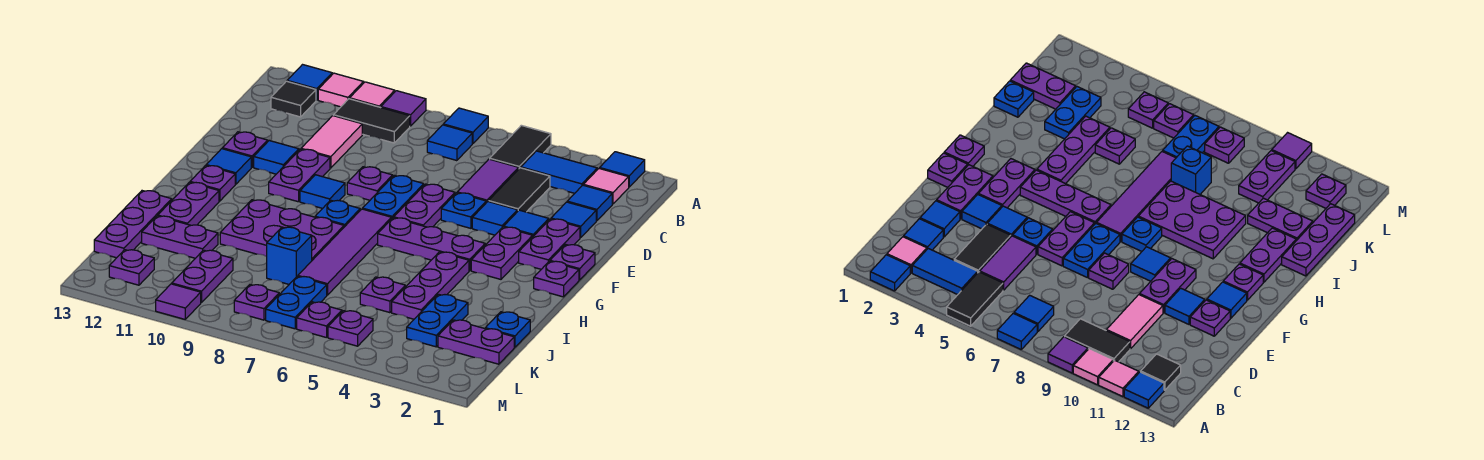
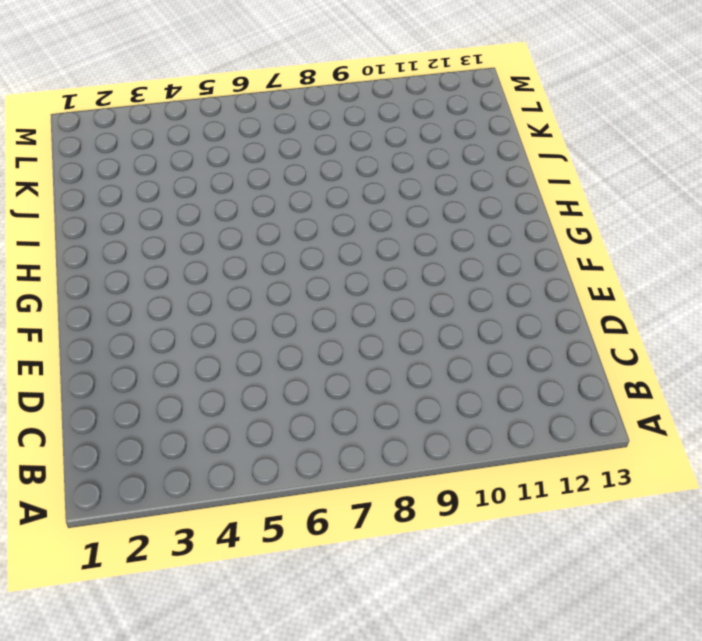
none -> blue tile A2 level 1
none -> black tile A5:B5 level 1
none -> blue tile A7 level 1
none -> purple tile A9 level 1

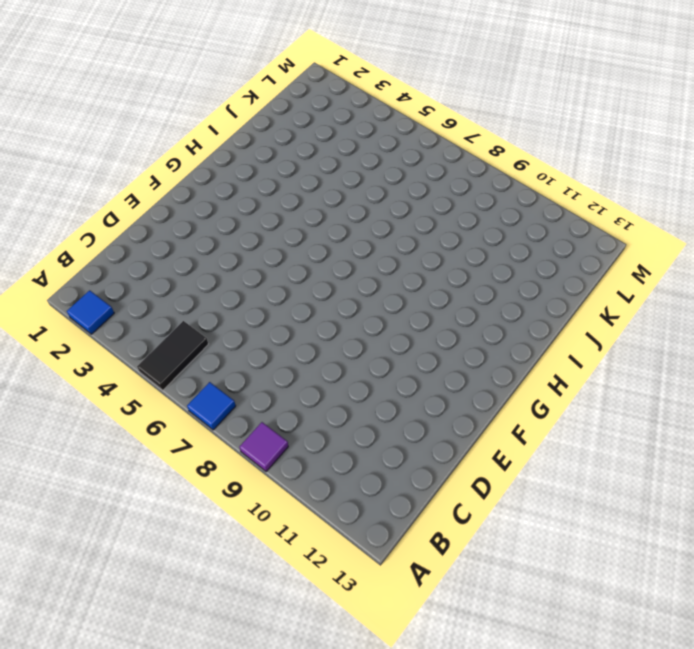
none -> pink tile A10 level 1
none -> pink tile A11 level 1
none -> blue tile A12 level 1
none -> pink tile B2 level 1

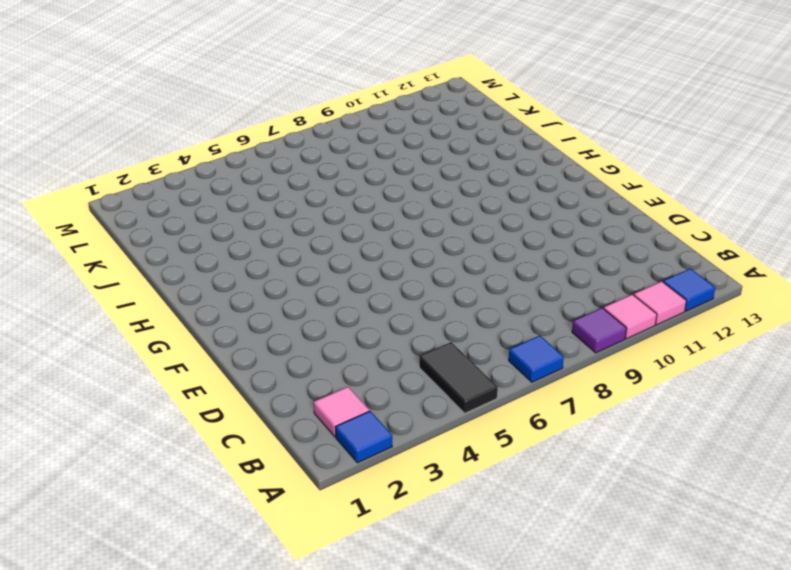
none -> blue tile B3:B4 level 1
none -> blue tile B7 level 1
none -> black tile B9:B10 level 1
none -> black tile B12 level 1

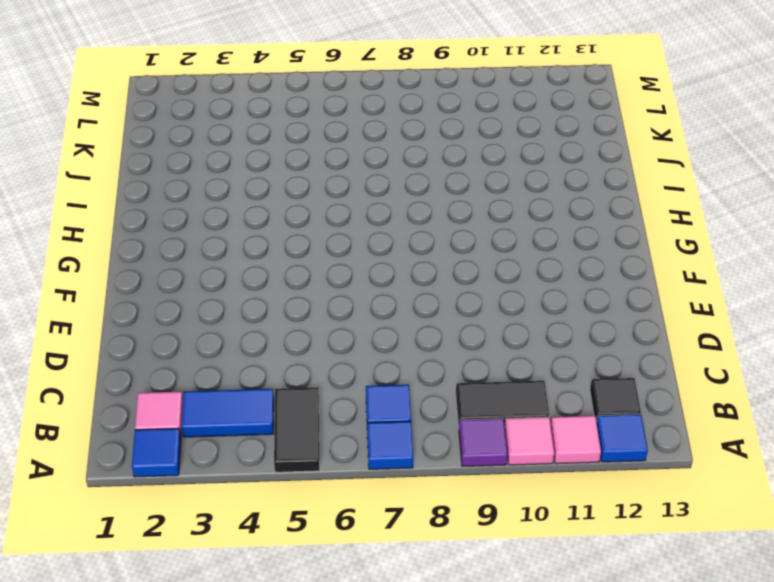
none -> blue tile C2 level 1
none -> black tile C4:D4 level 1
none -> purple tile C5:D5 level 1
none -> pink tile C10:D10 level 1

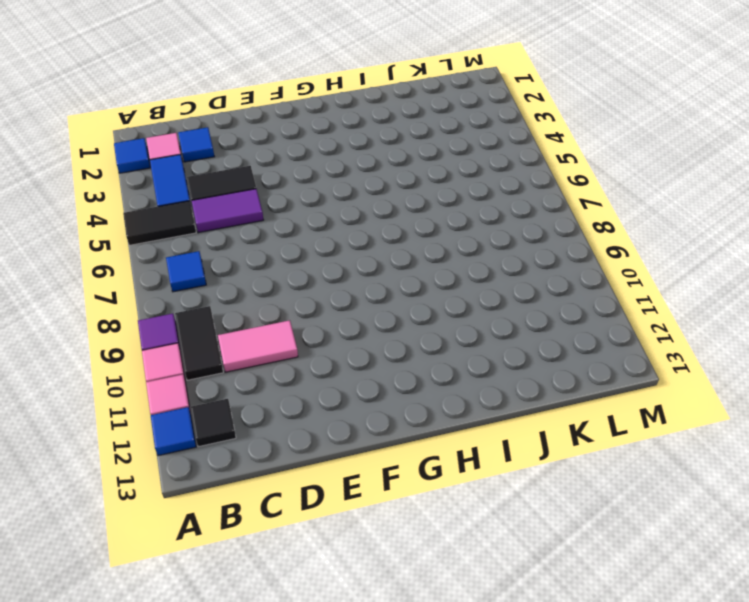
none -> blue tile A7 level 1
none -> blue tile D2 level 1
none -> purple plate E2:F2 level 1
none -> blue tile E3 level 1

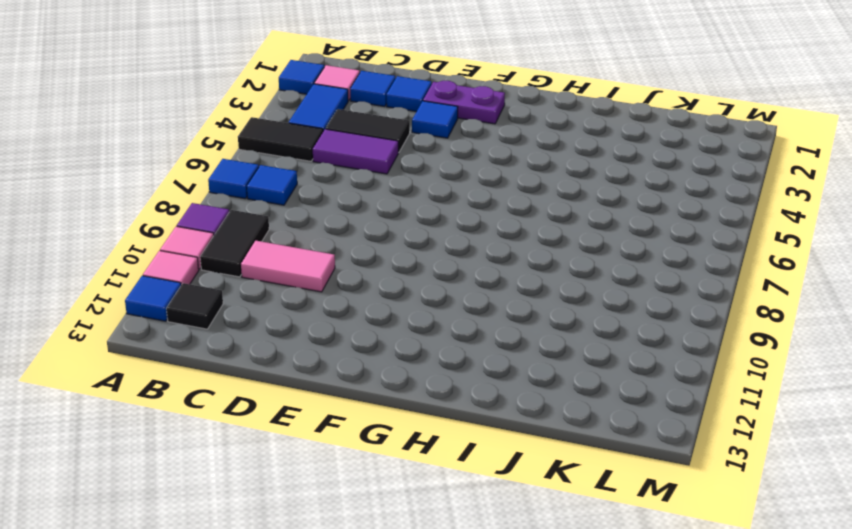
none -> blue tile E4 level 1
none -> blue plate E5 level 1
none -> purple plate E6:F6 level 1
none -> blue plate E7:F7 level 1

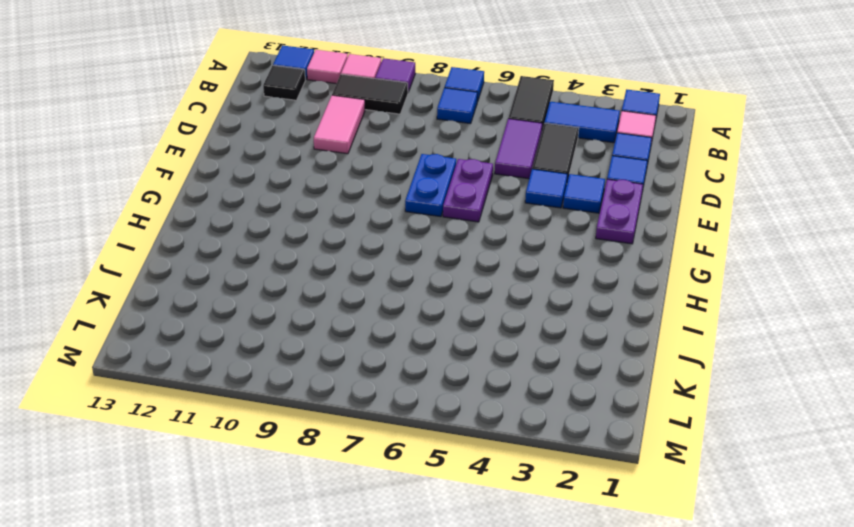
none -> blue plate E5 level 1
none -> purple plate E8 level 1
none -> purple plate E10:F10 level 1
none -> blue tile E11 level 1

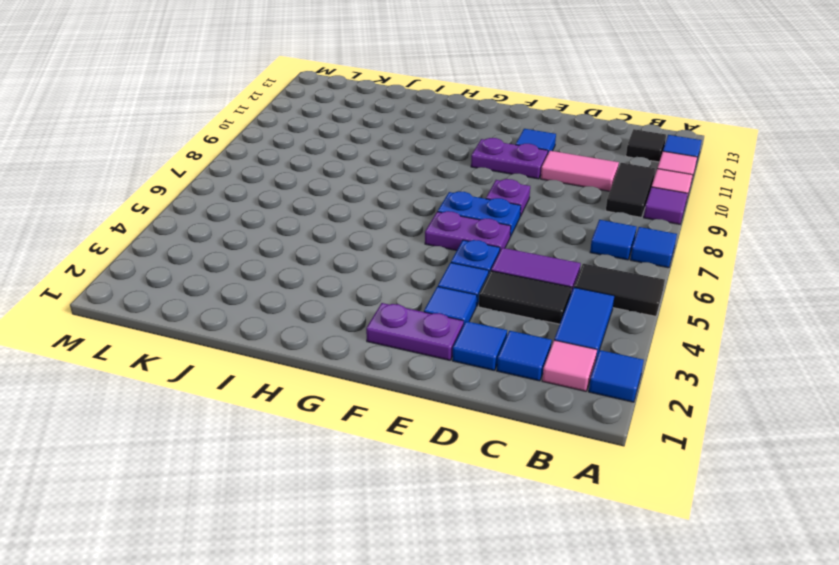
none -> purple plate E12 level 1
none -> purple plate F1 level 1
none -> purple plate F3:G3 level 1
none -> blue tile F9 level 1

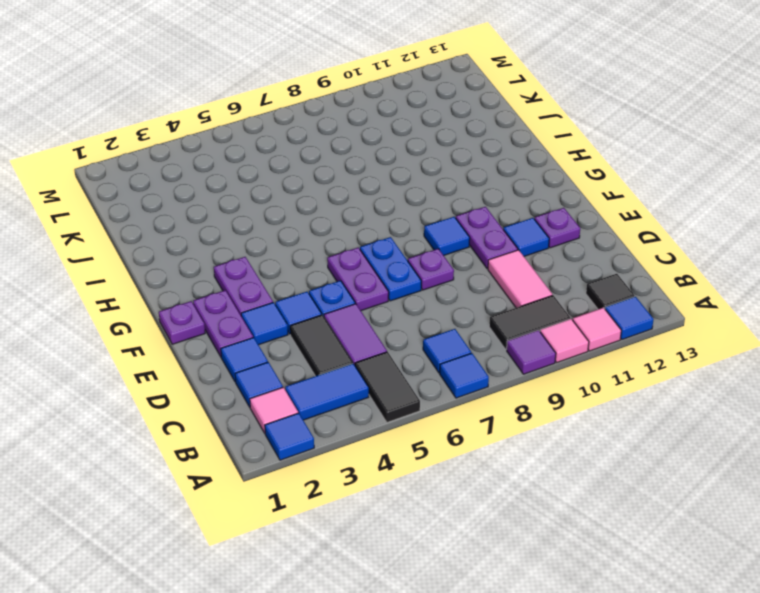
none -> blue tile F12 level 1
none -> purple plate G1 level 1
none -> purple plate G4:G6 level 1
none -> purple tile G7:J7 level 1

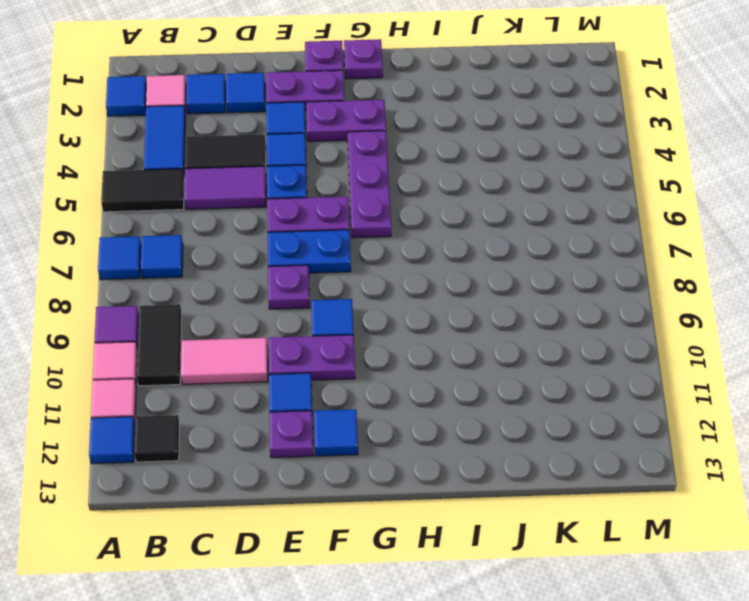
none -> purple tile G7:J7 level 1
none -> blue plate G8 level 1
none -> purple plate G12 level 1
none -> purple plate H4:J4 level 1

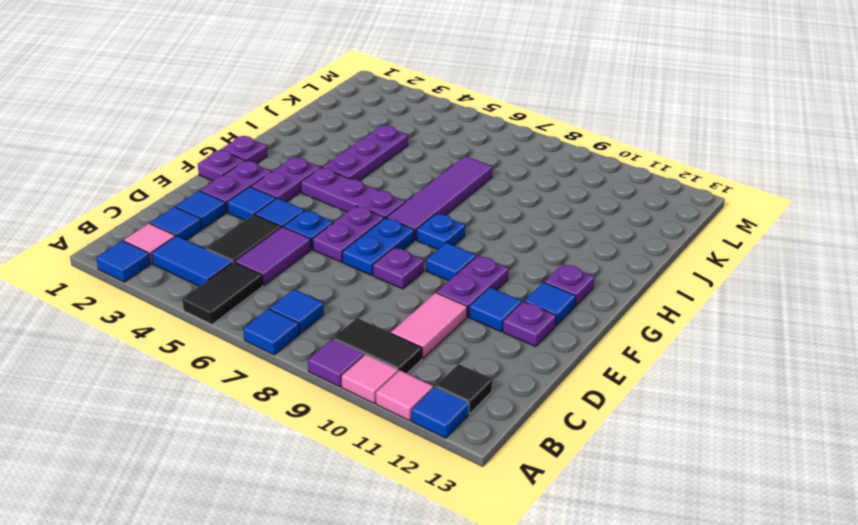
none -> purple plate H8:I10 level 1
none -> purple plate H12:I12 level 1
none -> purple plate I13:K13 level 1
none -> blue plate J1 level 1

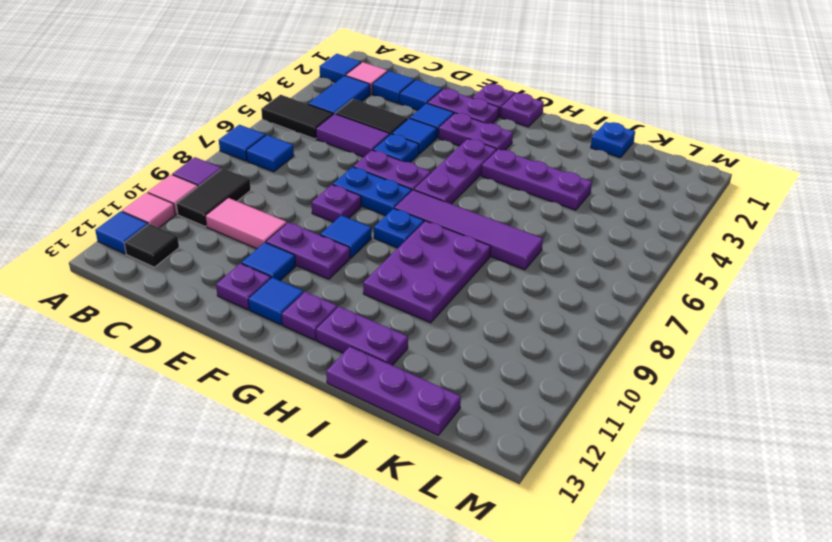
none -> blue plate J3:K3 level 1
none -> purple plate J5 level 1
none -> blue brick J8 level 1
none -> purple plate J11:J12 level 1

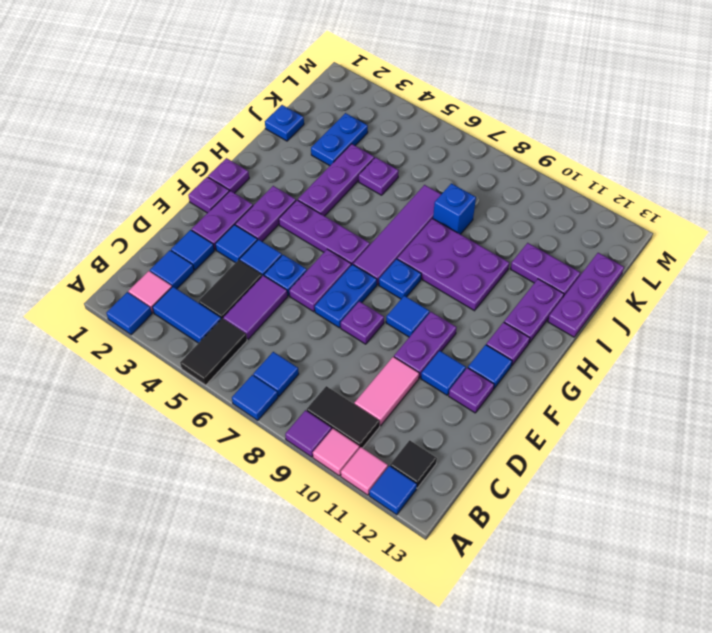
none -> purple plate K1:K2 level 1
none -> blue plate K7:L7 level 1
none -> purple plate K10:L10 level 1
none -> purple plate L5 level 1

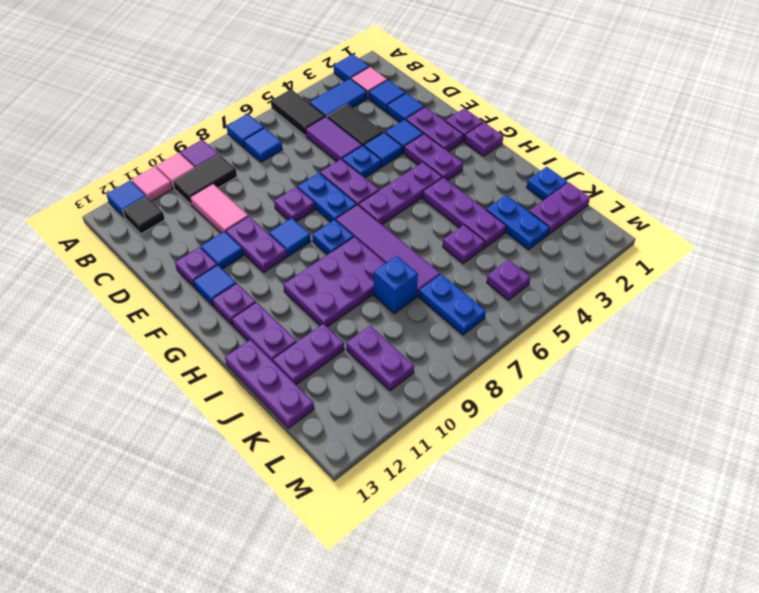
none -> purple plate L6 level 1
none -> purple plate L8 level 1
none -> purple plate L12 level 1
none -> purple tile M10 level 1

